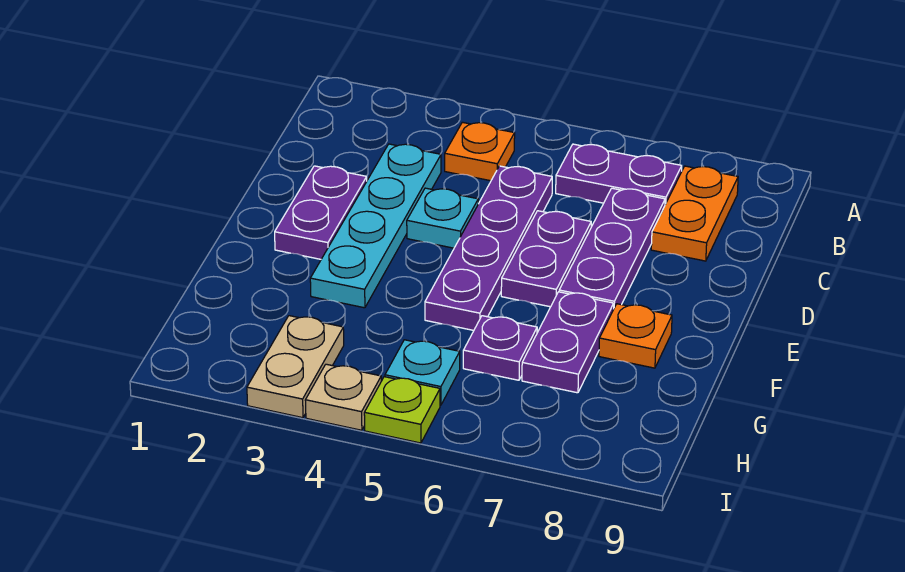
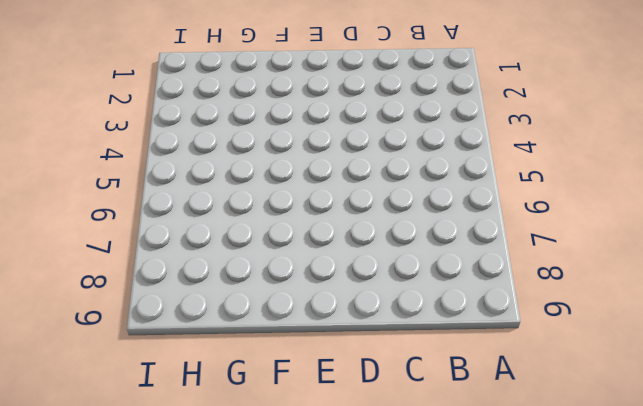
none -> orange plate B4 level 1
none -> purple plate B6:B7 level 1
none -> orange plate B8:C8 level 1

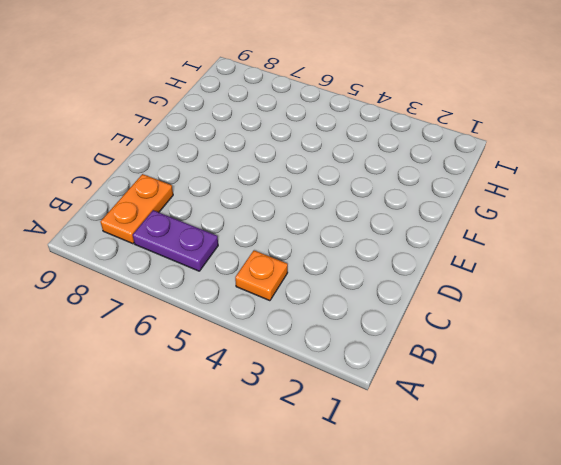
none -> cyan plate C3:F3 level 1
none -> purple plate C5:F5 level 1
none -> purple plate C7:E7 level 1

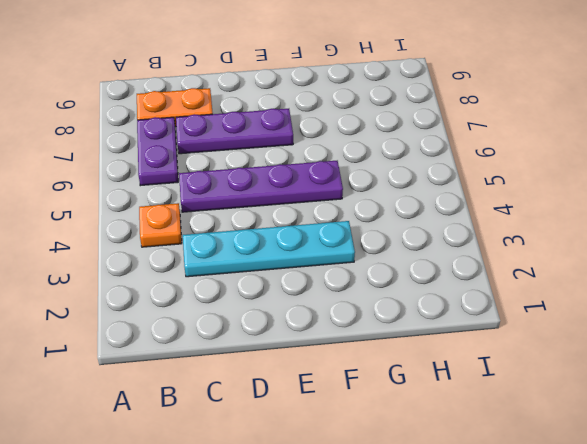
none -> purple plate D2:E2 level 1
none -> cyan plate D4 level 1
none -> purple plate D6:E6 level 1

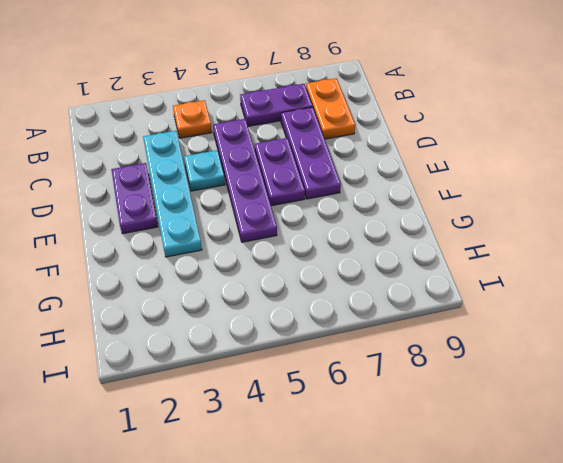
none -> purple plate F7:G7 level 1
none -> orange plate F8 level 1
none -> purple plate G6 level 1

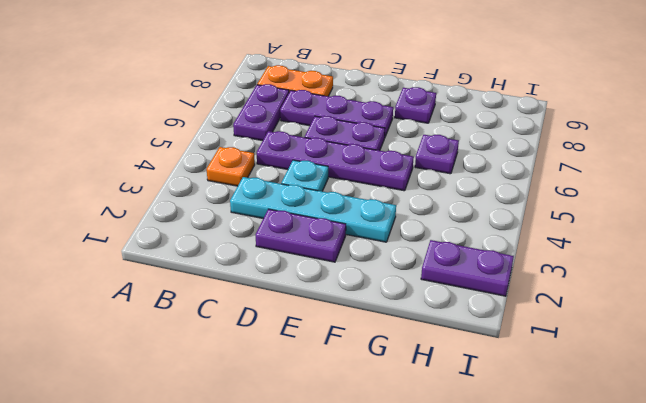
purple plate F8 level 1 -> orange plate F8 level 1
purple plate H2:I2 level 1 -> purple plate F7:G7 level 1
none -> tan plate H3:I3 level 1
none -> cyan plate H5 level 1
none -> tan plate I4 level 1

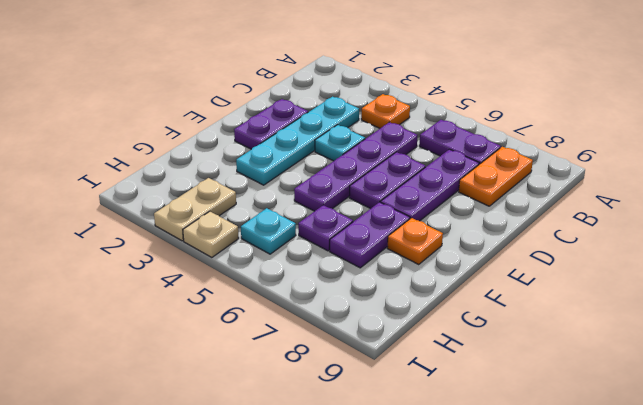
none -> lime plate I5 level 1

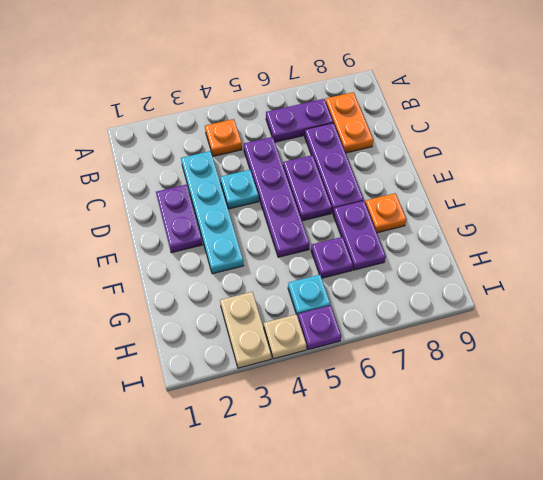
purple plate I5 level 1 -> lime plate I5 level 1

